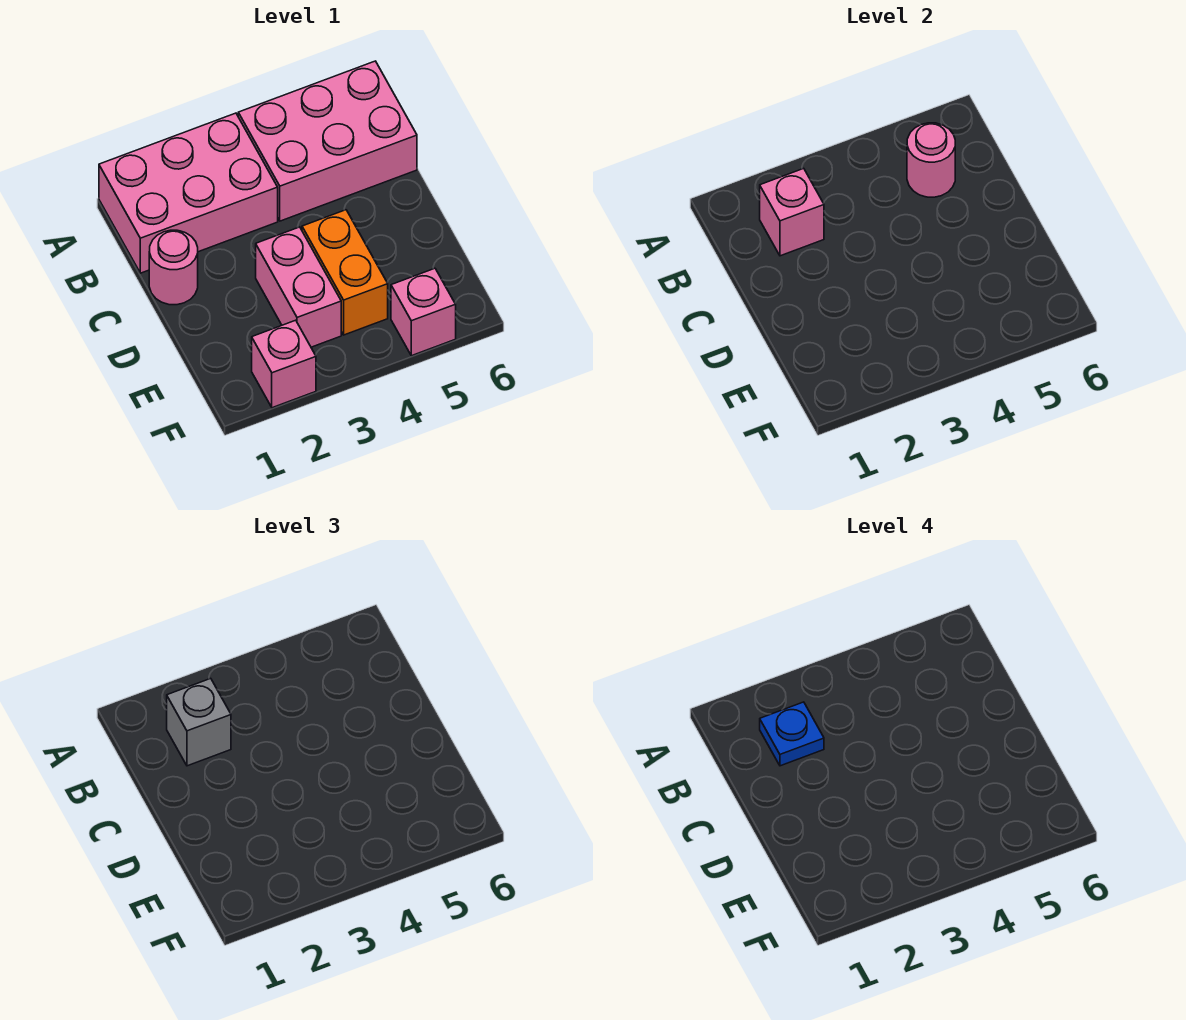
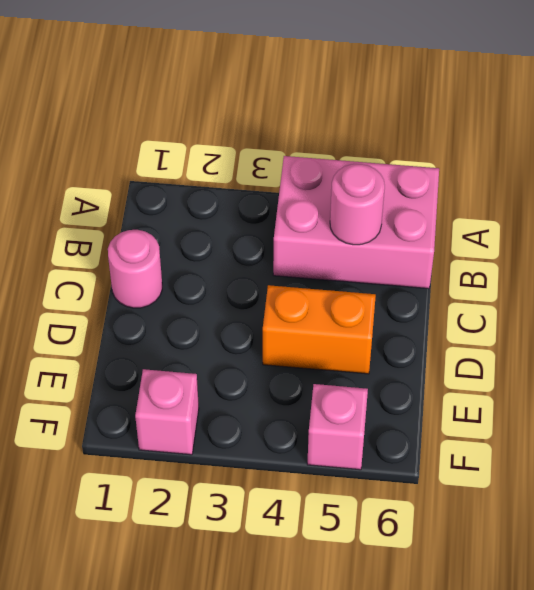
orange brick D4:D5 level 1 -> orange brick D4:E4 level 1
none -> pink brick A1:B3 level 1
none -> pink brick D3:E3 level 1

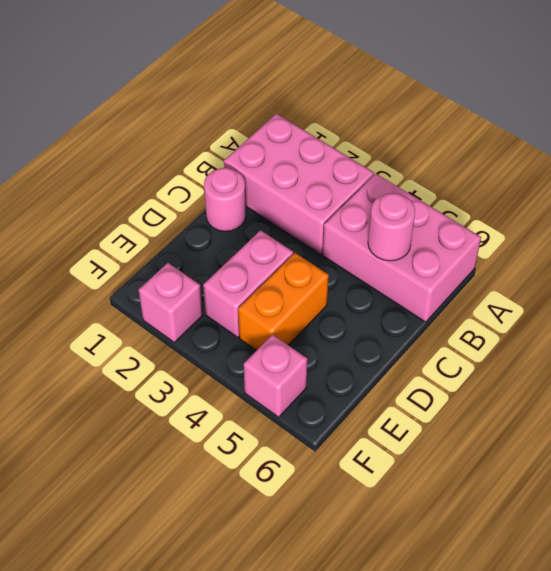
none -> pink brick B2 level 2
none -> grey brick B2 level 3

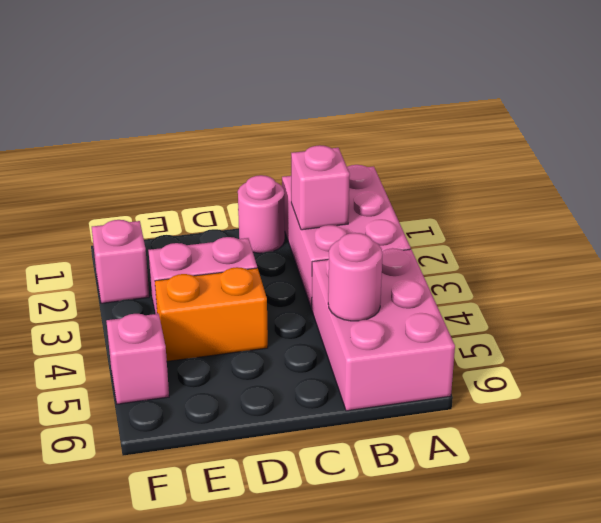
none -> grey brick B2 level 3
none -> blue plate B2 level 4

